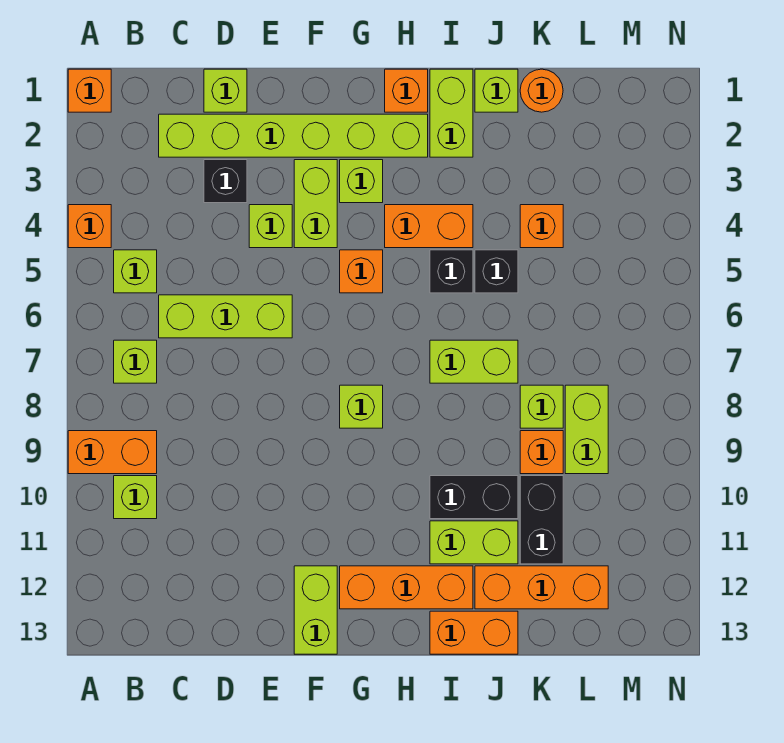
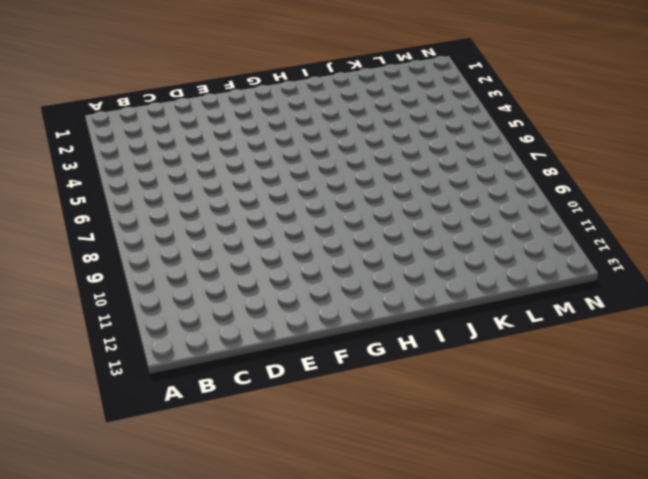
none -> orange brick A1 level 1
none -> orange brick A4 level 1
none -> orange brick A9:B9 level 1
none -> lime brick B5 level 1

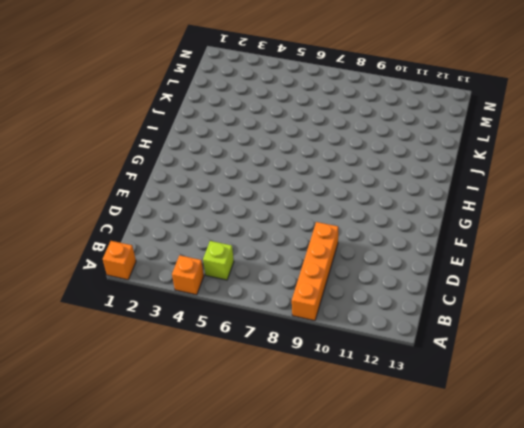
orange brick A9:D9 level 1 -> orange brick A9:B9 level 1
none -> lime brick B7 level 1
none -> lime brick B10 level 1
none -> lime brick C2:H2 level 1
none -> lime brick C6:E6 level 1

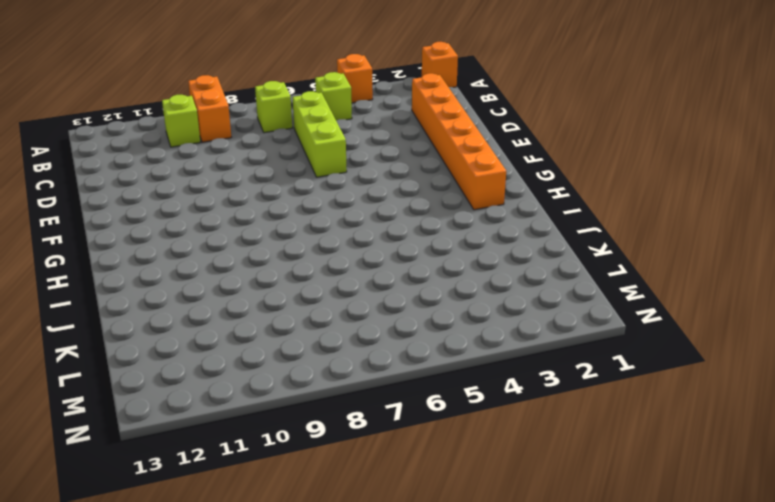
orange brick C2:H2 level 1 -> lime brick C2:H2 level 1
none -> lime brick D1 level 1
none -> black brick D3 level 1
none -> lime brick E4 level 1
none -> lime brick F3:F4 level 1

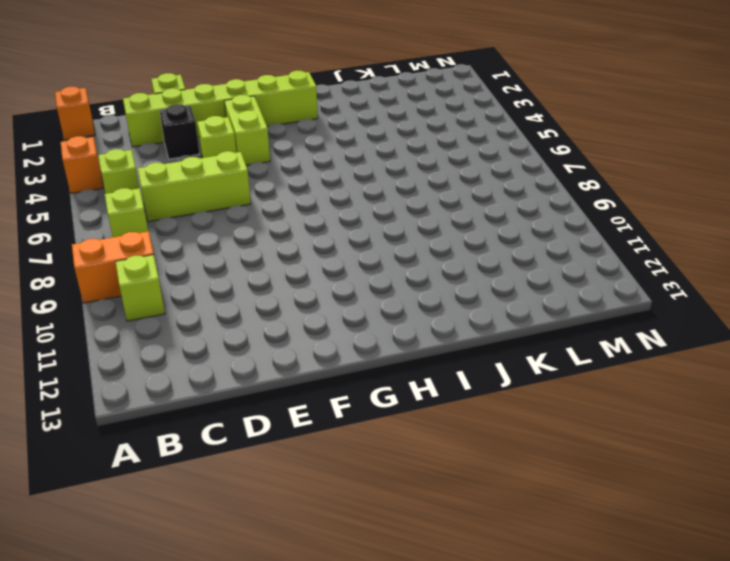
none -> lime brick F12:F13 level 1
none -> lime brick G3 level 1
none -> orange brick G5 level 1
none -> lime brick G8 level 1

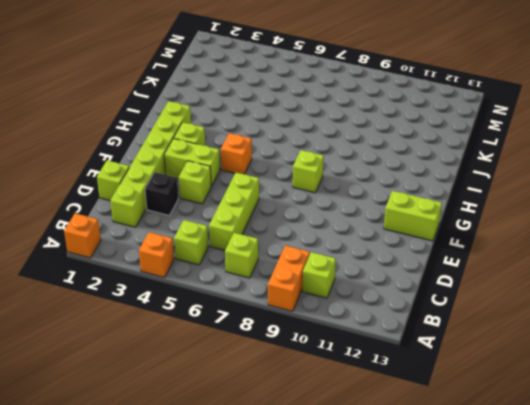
none -> orange brick G12:I12 level 1
none -> orange brick H1 level 1
none -> orange brick H4:I4 level 1
none -> lime brick I1:I2 level 1

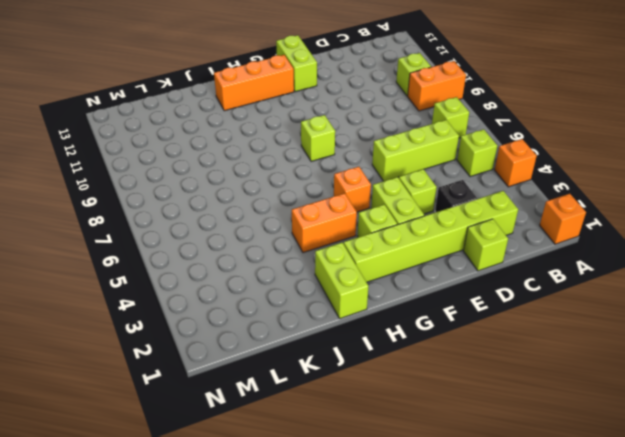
none -> orange brick H1 level 1
none -> black brick I5 level 1
none -> lime brick I7:J7 level 1
none -> black brick I10:J10 level 1

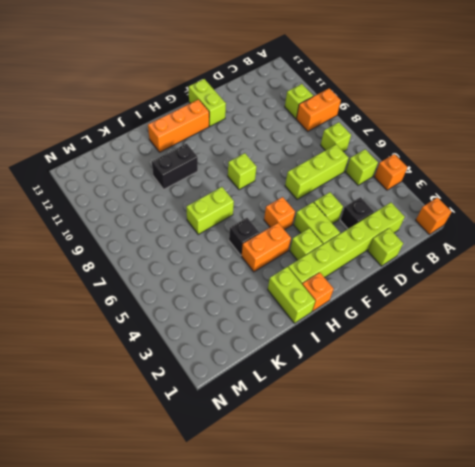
none -> lime brick I11:J11 level 1
none -> orange brick I13:J13 level 1
none -> lime brick J1 level 1
none -> black brick J5 level 1

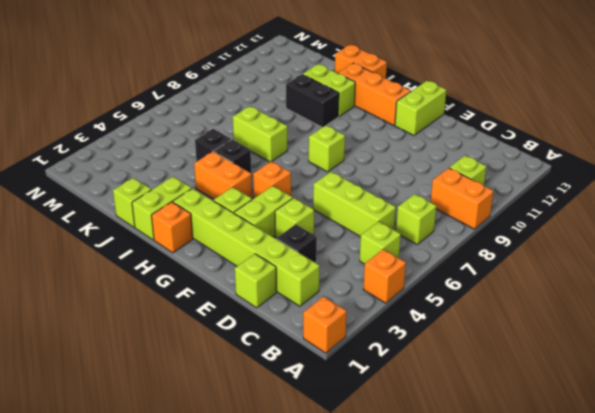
none -> orange brick J12:L12 level 1
none -> orange round brick K1 level 1
none -> orange brick K4 level 1
none -> lime brick K8 level 1

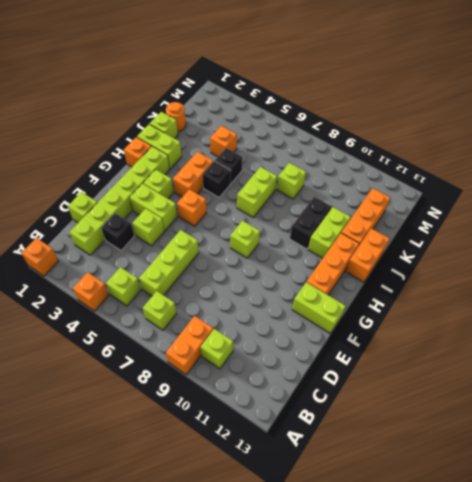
none -> orange brick K9 level 1
none -> black brick K10:K11 level 1
none -> lime brick L8:L9 level 1

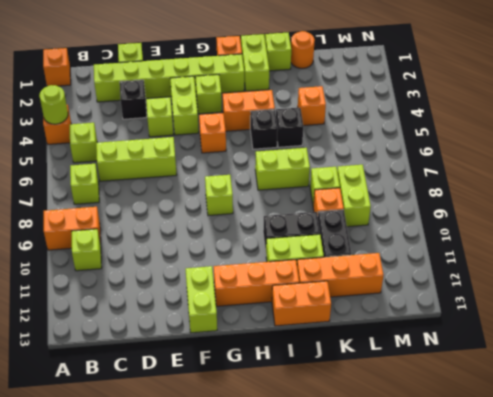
lime round brick A4 level 2 -> none

